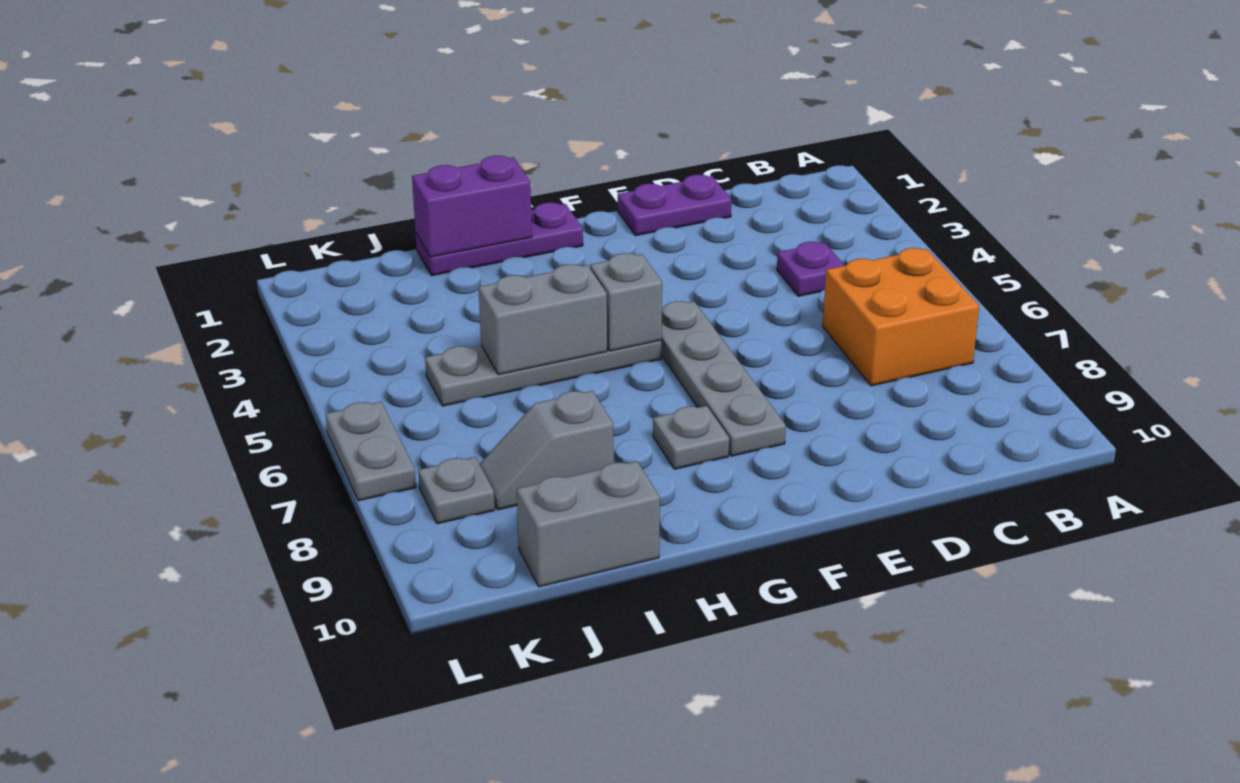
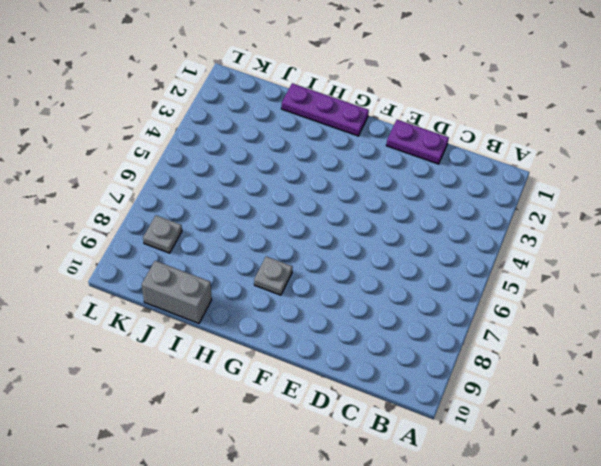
none -> orange brick B6:C7 level 1
none -> purple plate C4 level 1
none -> grey plate F5:F8 level 1

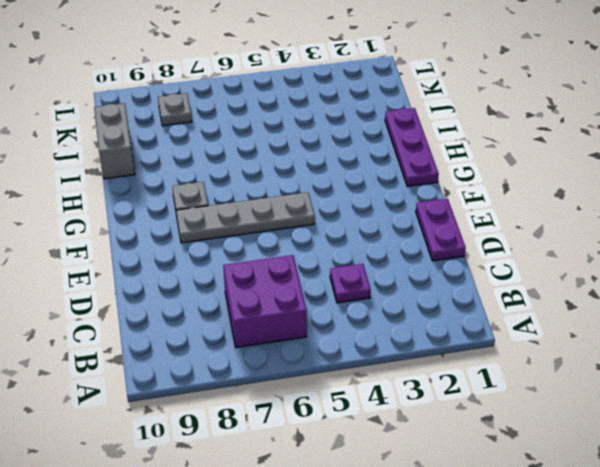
purple brick B6:C7 level 1 -> orange brick B6:C7 level 1
none -> grey plate G5:J5 level 1
none -> grey slope I8:J8 level 1 top I
none -> grey plate L6:L7 level 1

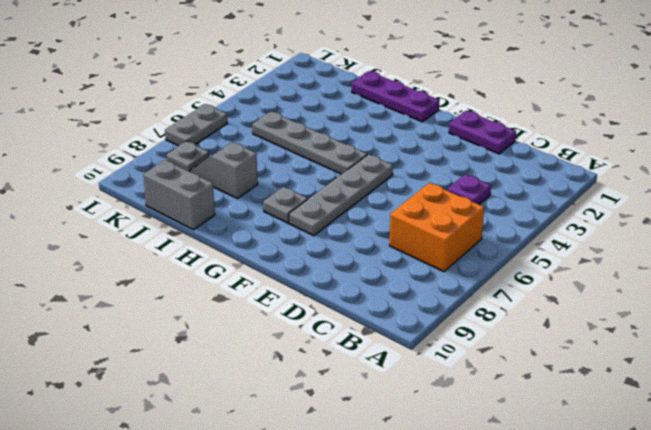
none -> grey brick G5 level 2
none -> purple brick H1:I1 level 2
none -> grey brick H5:I5 level 2

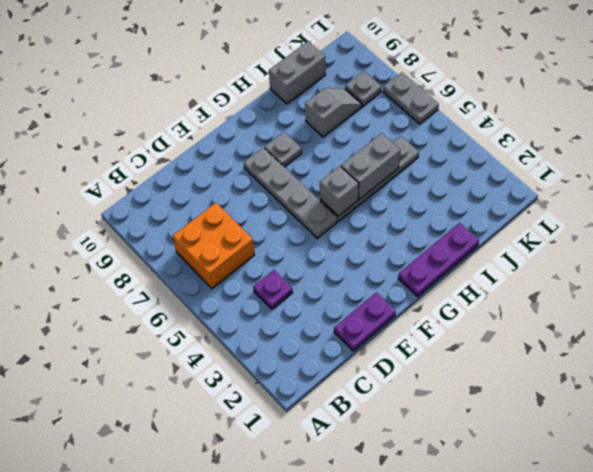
none -> purple brick H1:I1 level 2

